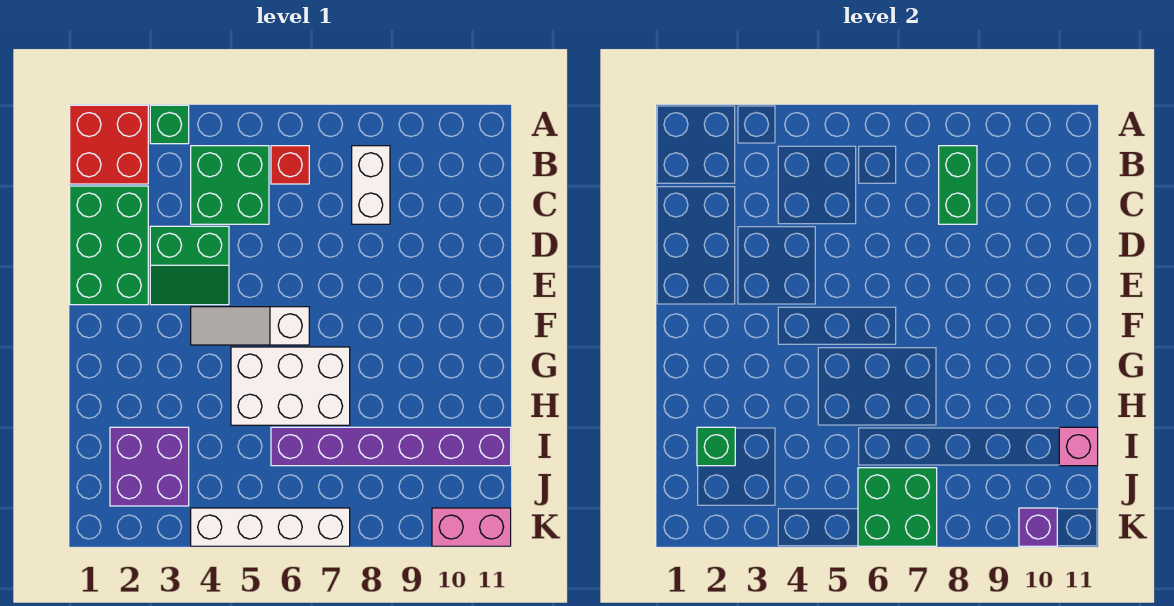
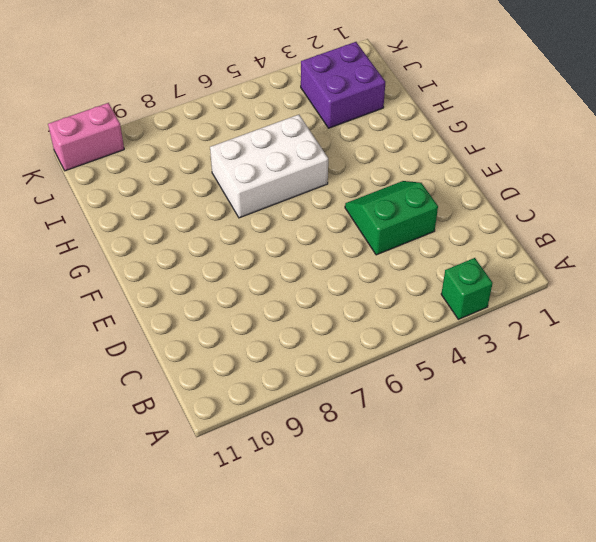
none -> red brick A1:B2 level 1
none -> green brick B4:C5 level 1
none -> red brick B6 level 1

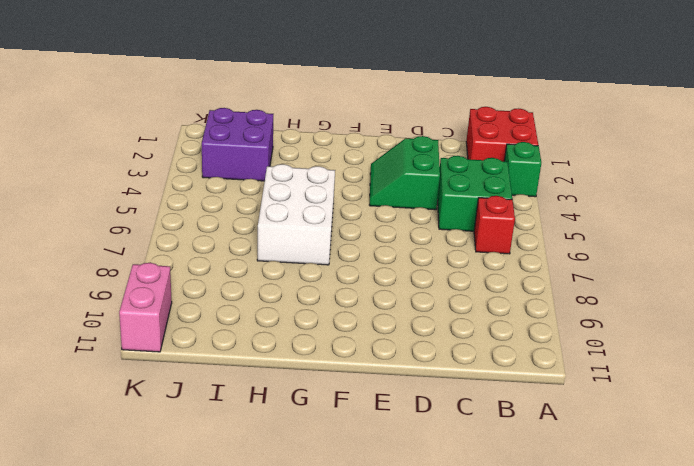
none -> white brick B8:C8 level 1
none -> green brick C1:E2 level 1
none -> white slope F4:F6 level 1 top 6

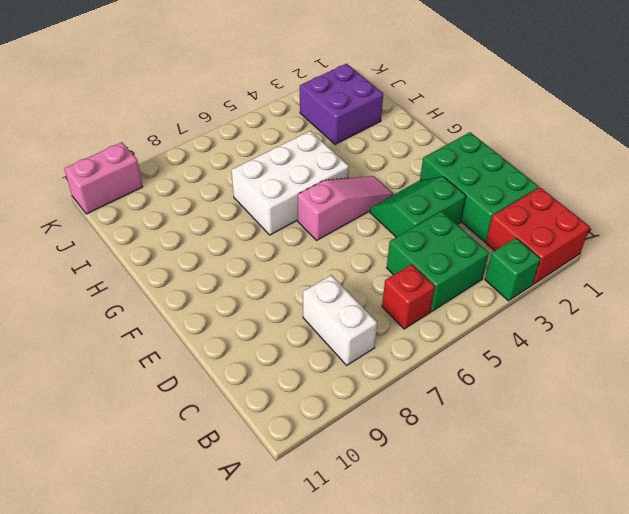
pink slope F4:F6 level 1 top 6 -> white slope F4:F6 level 1 top 6
none -> purple brick I6:I11 level 1
none -> white brick K4:K7 level 1
none -> green brick B8:C8 level 2

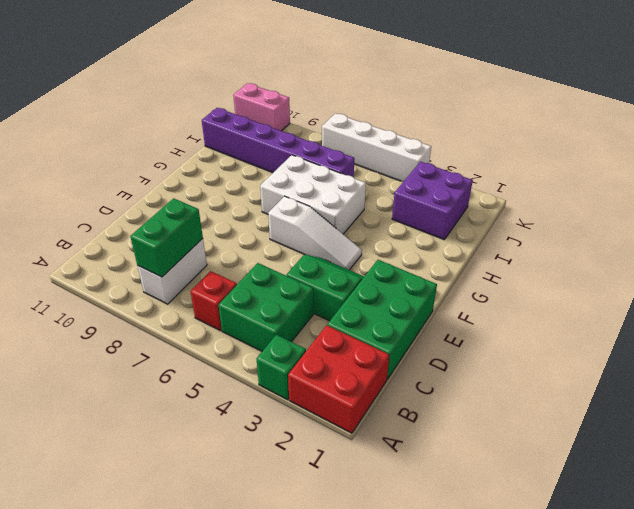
none -> green brick I2 level 2
none -> pink brick I11 level 2
none -> green brick J6:K7 level 2

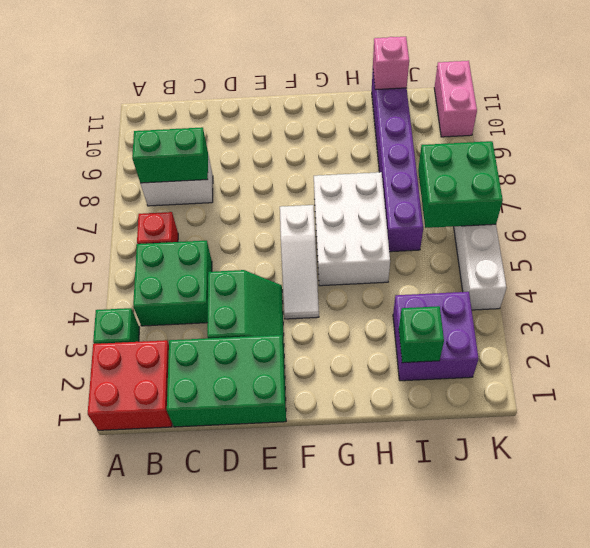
none -> purple brick K10 level 2

